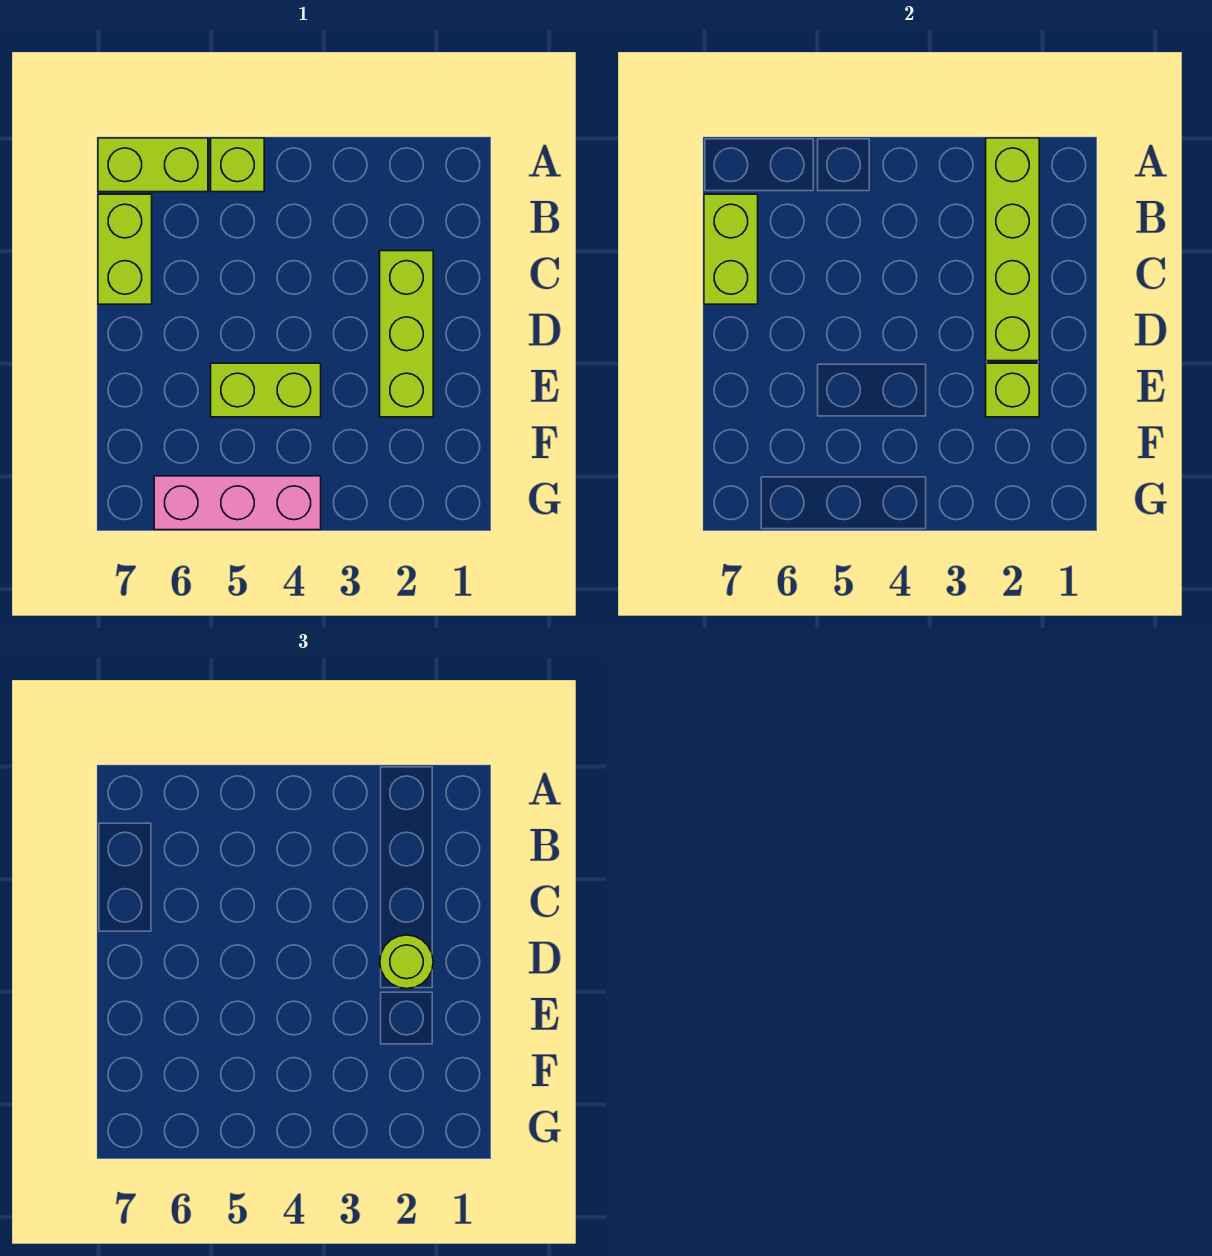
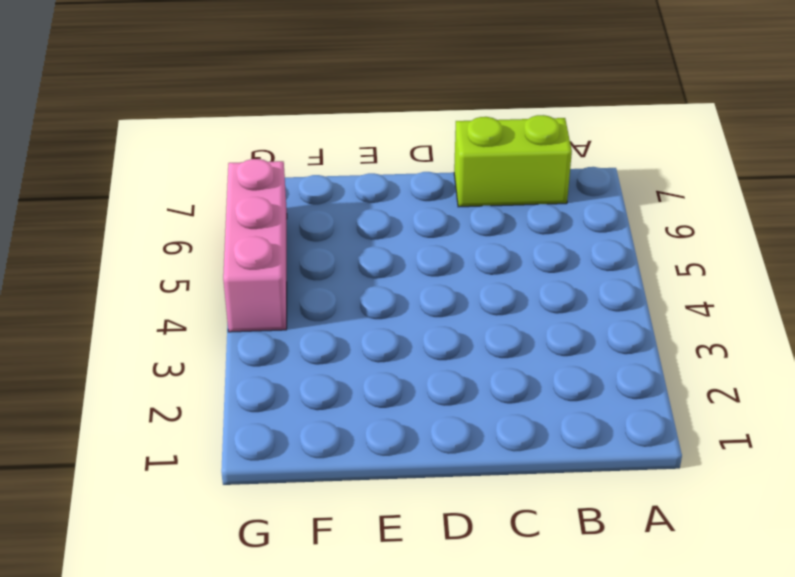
none -> lime brick A5 level 1
none -> lime brick A6:A7 level 1

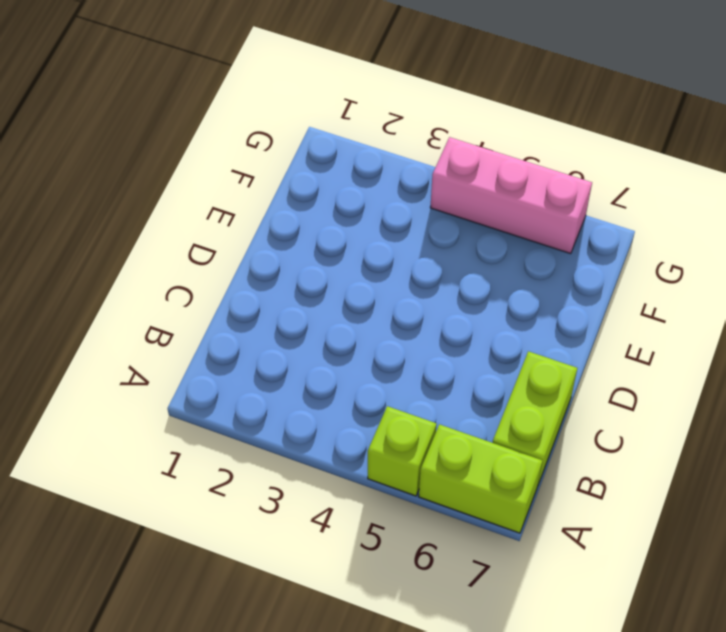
none -> lime brick C2:E2 level 1
none -> lime brick E4:E5 level 1

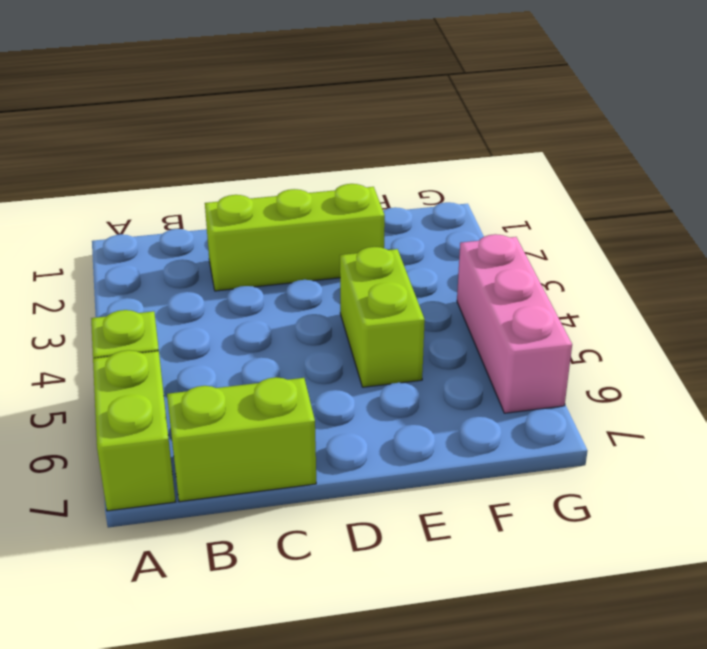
none -> lime brick A2:D2 level 2
none -> lime brick B7:C7 level 2

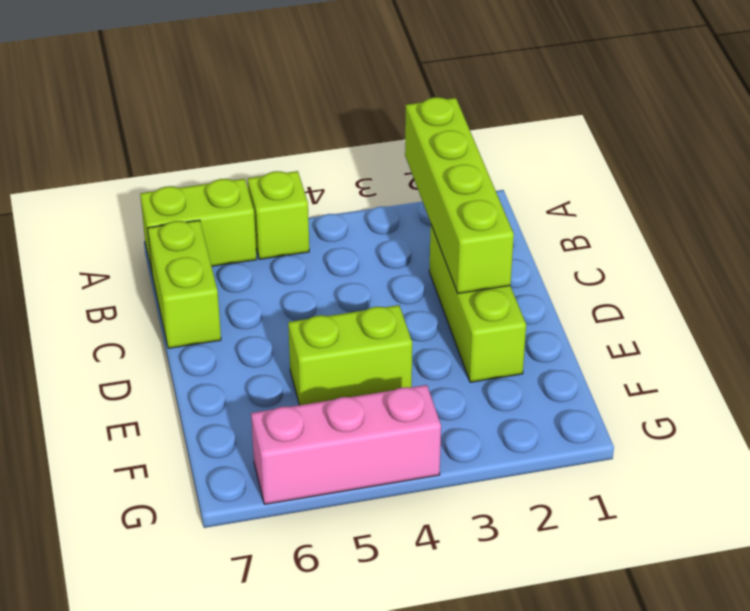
none -> lime brick B7:C7 level 2
none -> lime brick E2 level 2

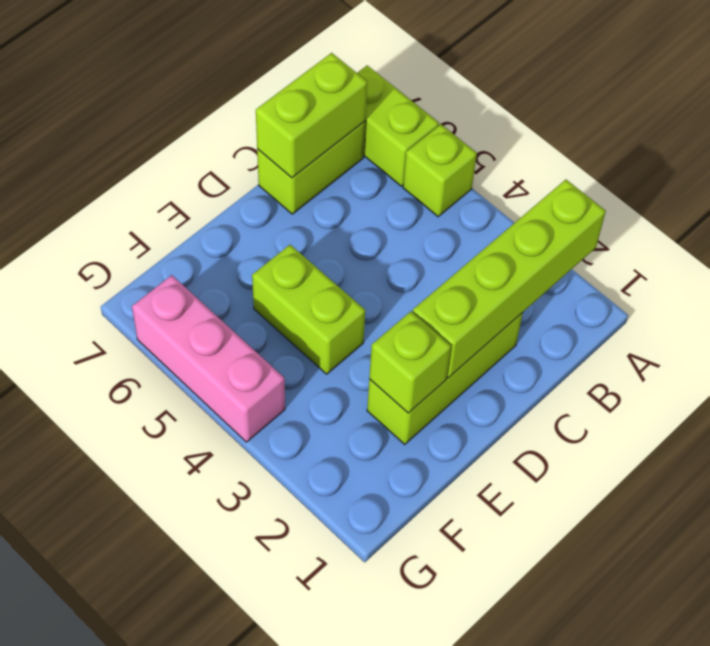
none -> lime round brick D2 level 3

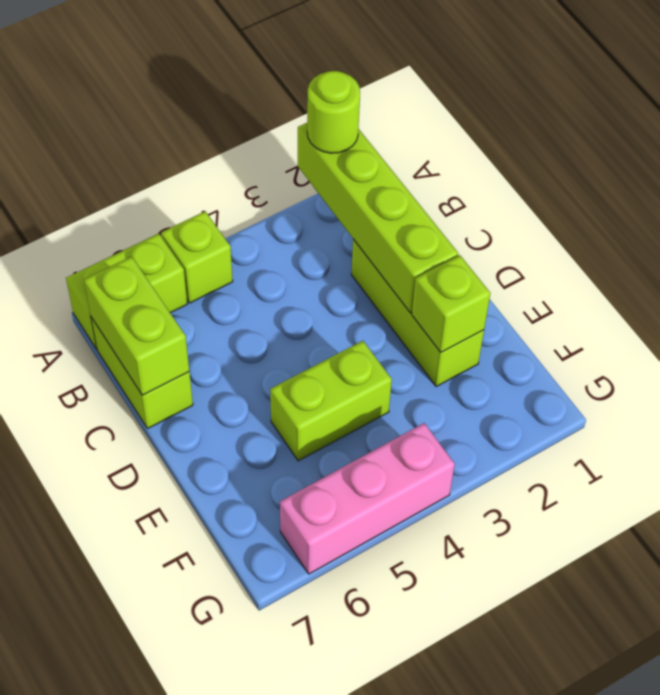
lime round brick A2 level 3 -> lime round brick D2 level 3

